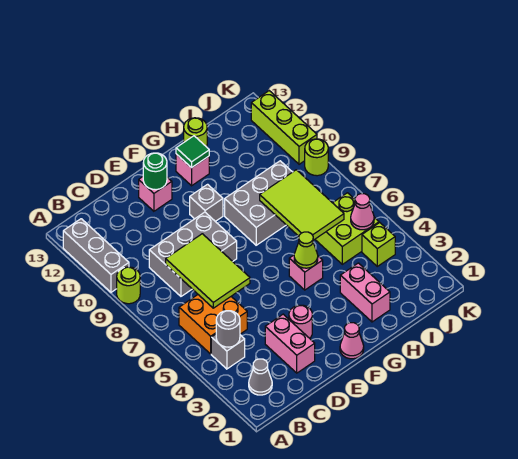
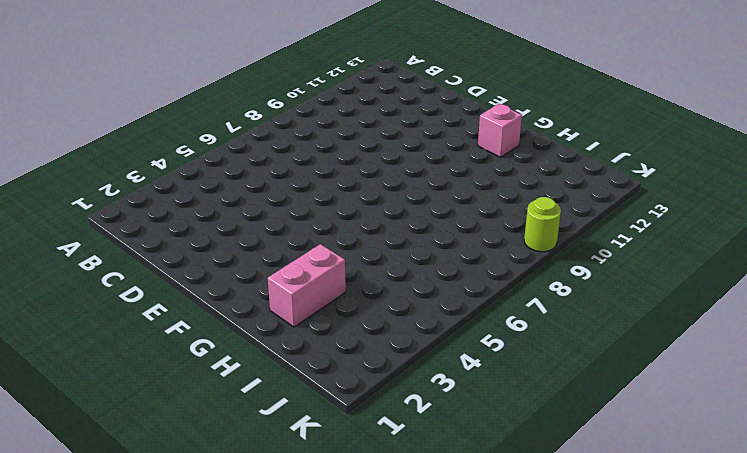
none -> lime round brick A9 level 1
none -> grey brick A10:A12 level 1
none -> grey cone B2 level 1

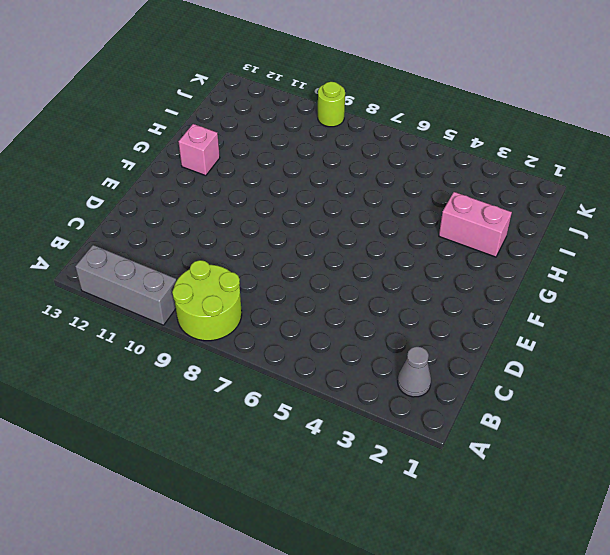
lime round brick A8:B9 level 1 -> lime round brick A9 level 1
none -> grey brick B4 level 1
none -> orange brick B5:C6 level 1
none -> grey brick C8:E9 level 1

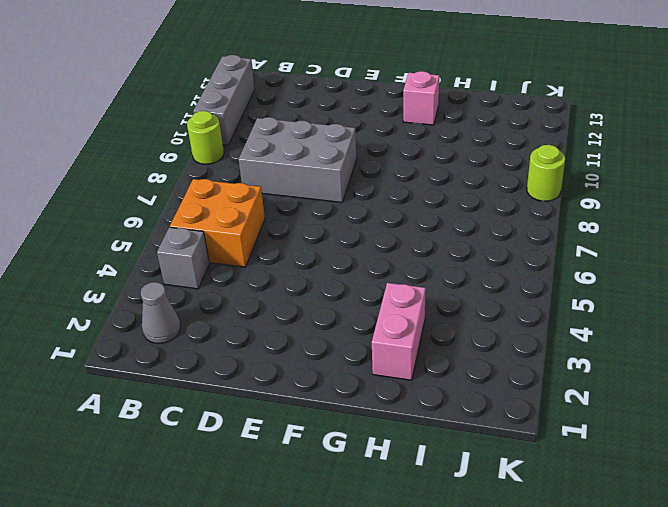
none -> pink brick D2:D3 level 1
none -> pink round brick E3 level 1
none -> pink brick E12 level 1

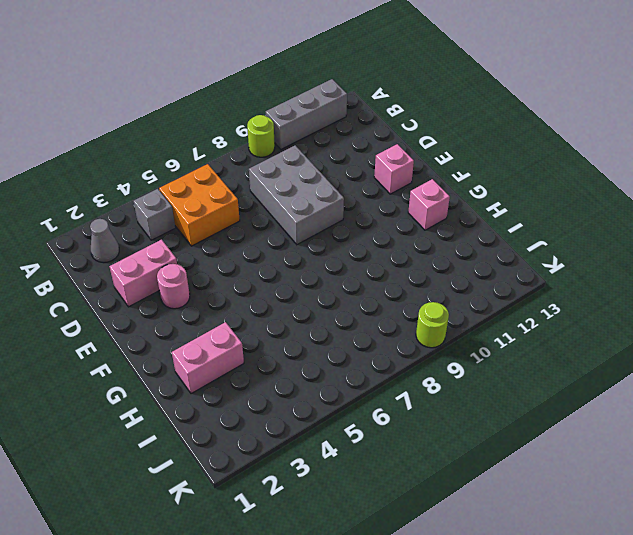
none -> pink cone F1 level 1
none -> grey brick F10 level 1
none -> pink brick G5 level 1

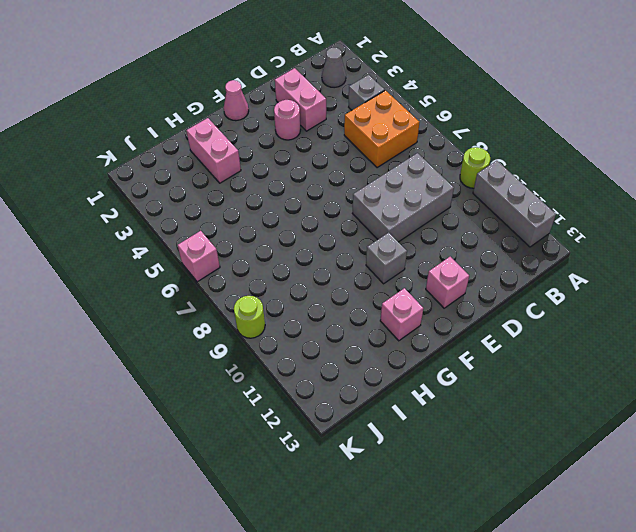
pink brick K6 level 1 -> pink brick G5 level 1
none -> grey brick G8:I9 level 1
none -> lime round brick H13 level 1
none -> lime brick I5:J6 level 1

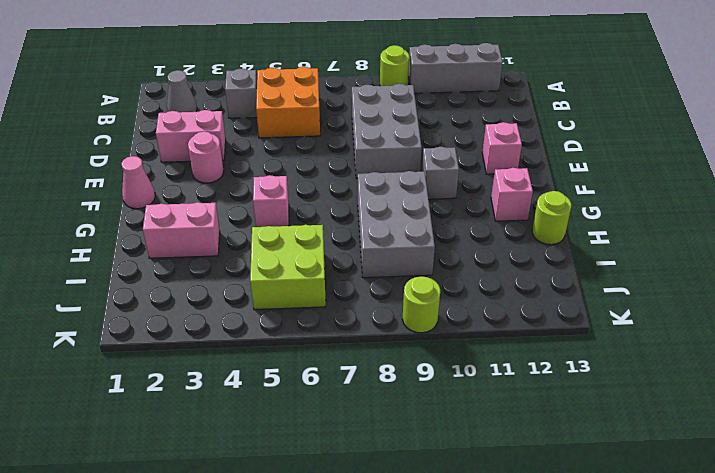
none -> lime brick J4 level 1
none -> lime brick K10:K12 level 1
none -> grey round brick B4 level 2

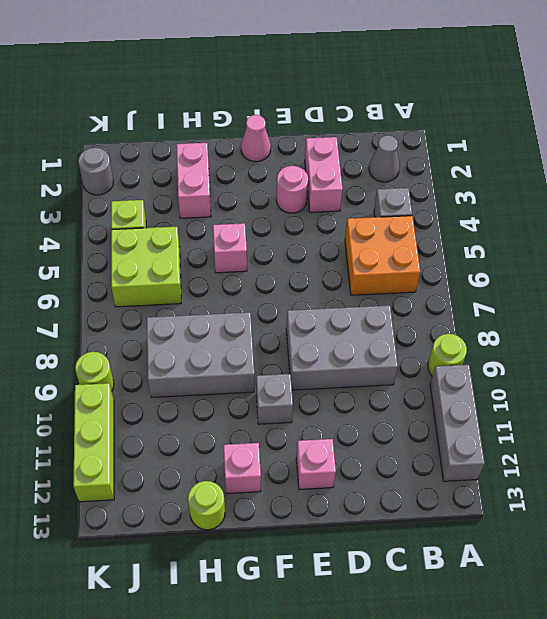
grey round brick K2 level 1 -> grey round brick B4 level 2
none -> lime tile C6:D8 level 2
none -> green round brick E12 level 2
none -> lime cone G5 level 2

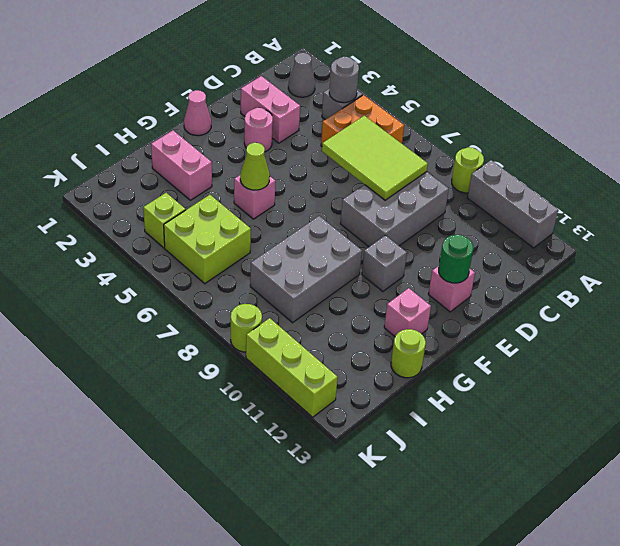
none -> green tile G12 level 2
none -> lime tile H6:I8 level 2
none -> pink cone J5 level 2

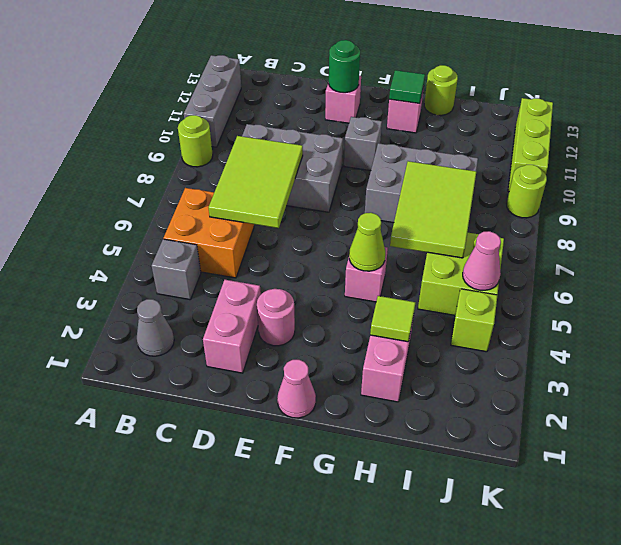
lime tile H3 level 2 -> none
none -> grey round brick B4 level 2

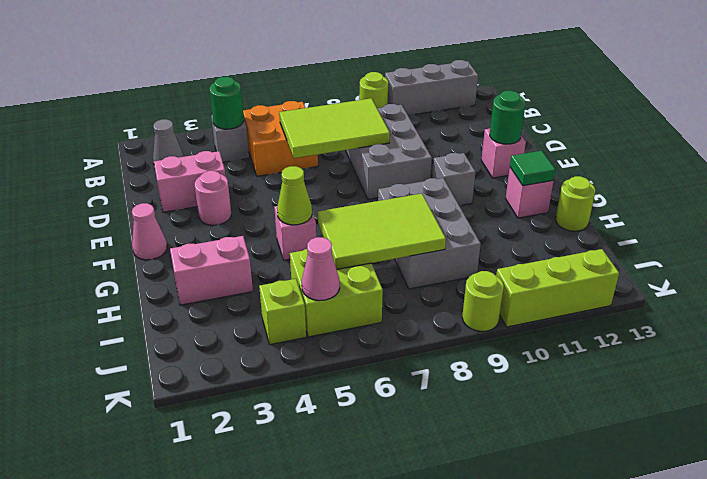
green round brick B4 level 2 -> grey round brick B4 level 2

